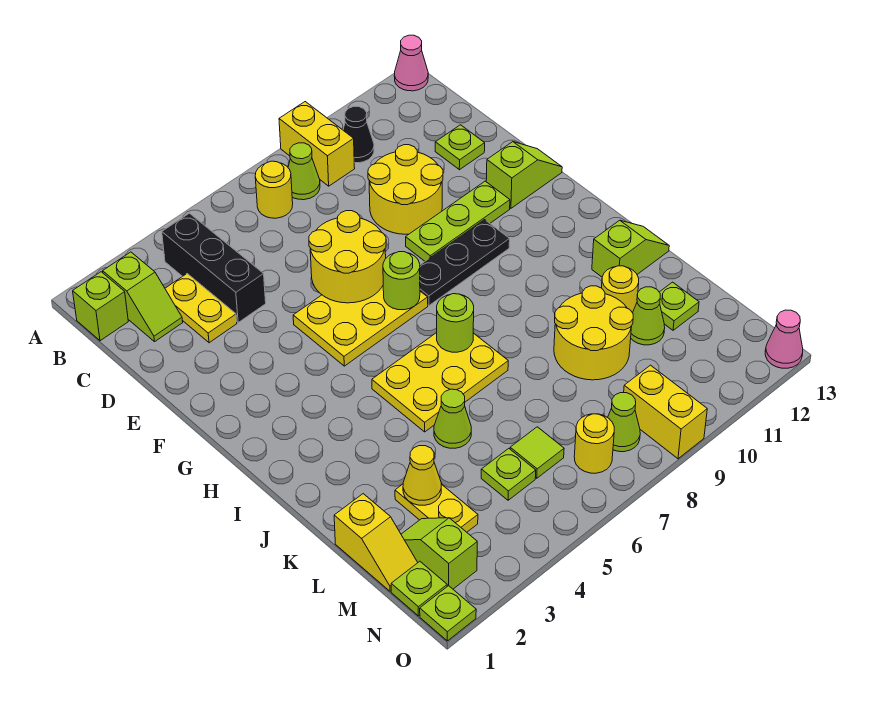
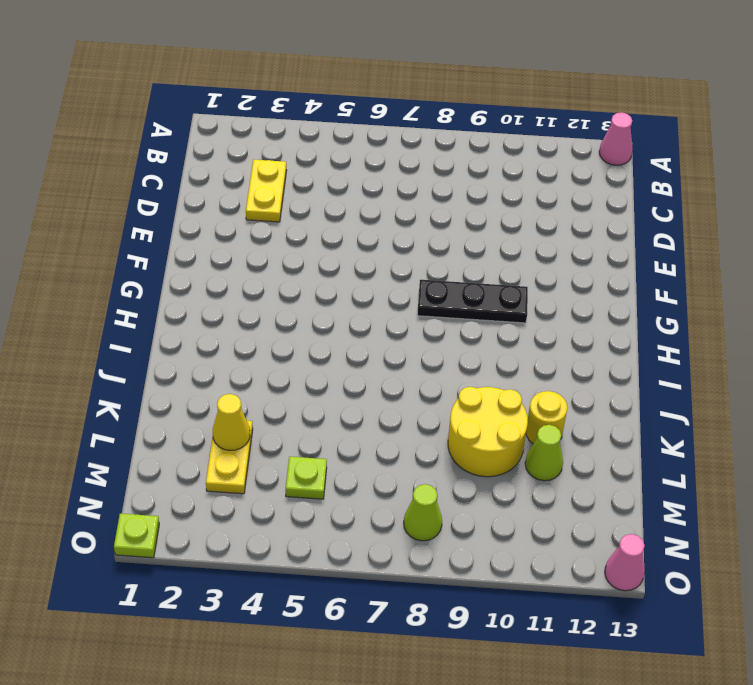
none -> yellow brick A9:B9 level 1
none -> lime brick B1 level 1
none -> lime slope B2:C2 level 1 top B
none -> black brick B4:D4 level 1

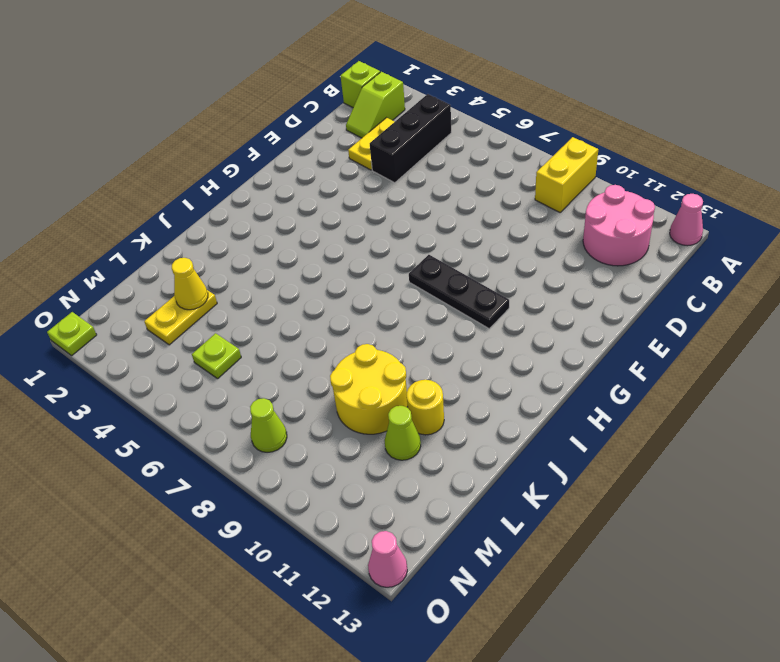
pink round brick B11:C12 level 1 -> none
none -> yellow round brick B7 level 1
none -> lime cone B8 level 1
none -> black cone B10 level 1
none -> yellow round brick D9:E10 level 1

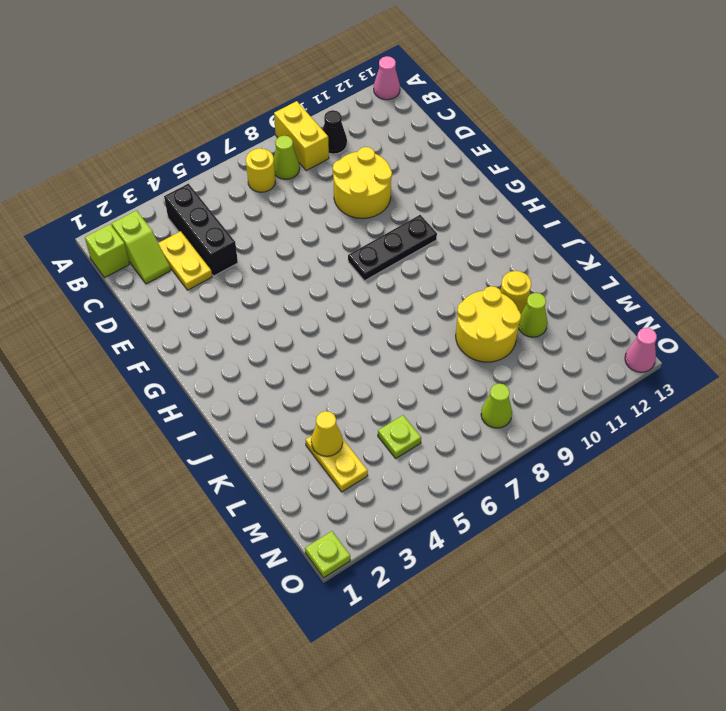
none -> lime plate D12 level 1
none -> yellow plate F5:G7 level 1
none -> lime plate F9:F11 level 1
none -> lime slope F12:F13 level 1 top 12

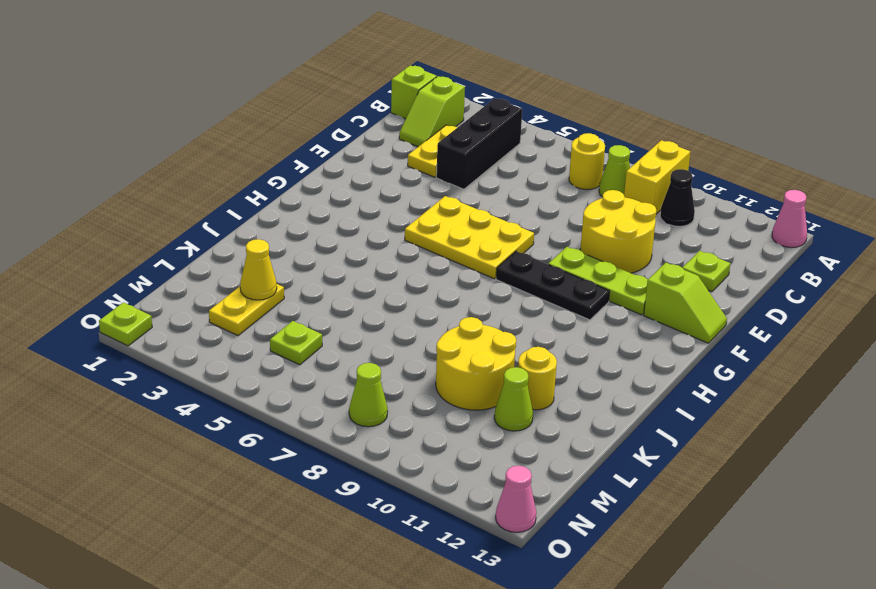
none -> yellow plate I5:J7 level 1
none -> lime slope J12:J13 level 1 top 12
none -> lime cone K5 level 1
none -> yellow slope L1:M1 level 1 top L

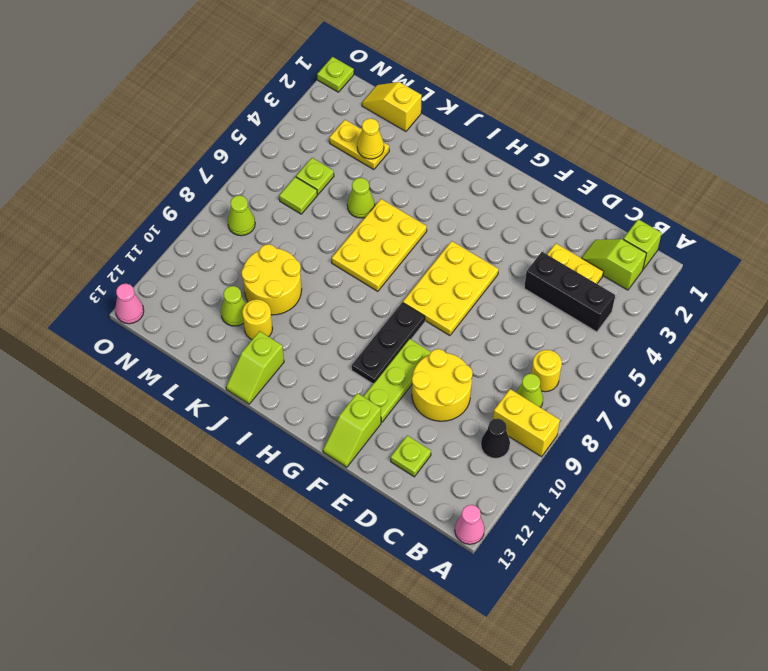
none -> lime plate L12 level 1
none -> lime slope M2:N2 level 1 top N
none -> lime plate N1 level 1
none -> yellow round brick N7 level 1

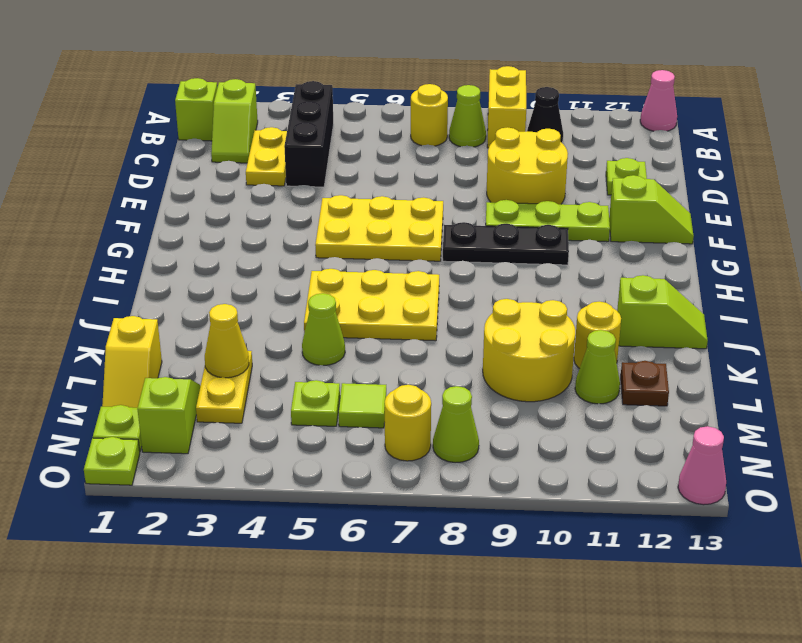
brown plate L12 level 1 -> lime plate L12 level 1
none -> yellow brick N9:O9 level 1
none -> yellow round brick E6:F7 level 2
none -> lime round brick G7 level 2
none -> lime round brick I7 level 2

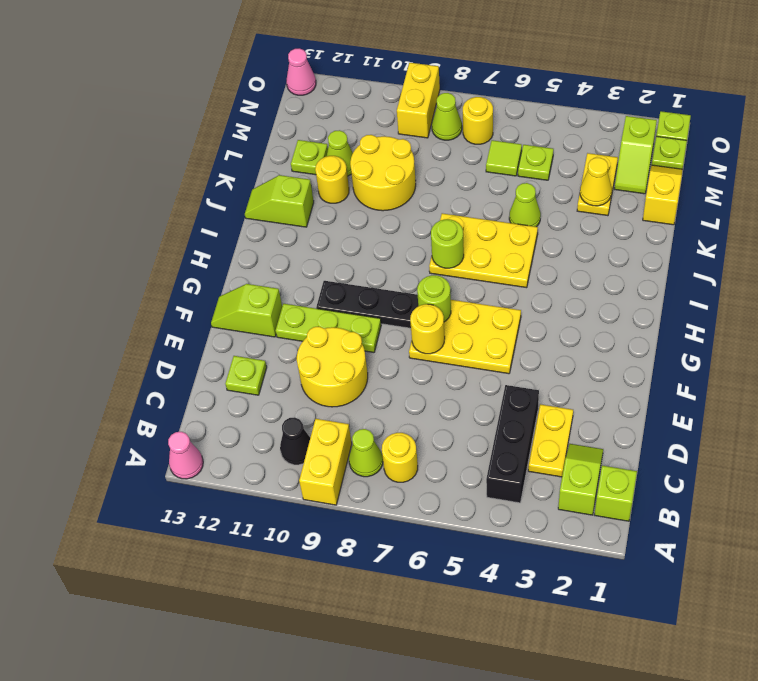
yellow round brick F7 level 2 -> yellow round brick E6:F7 level 2

